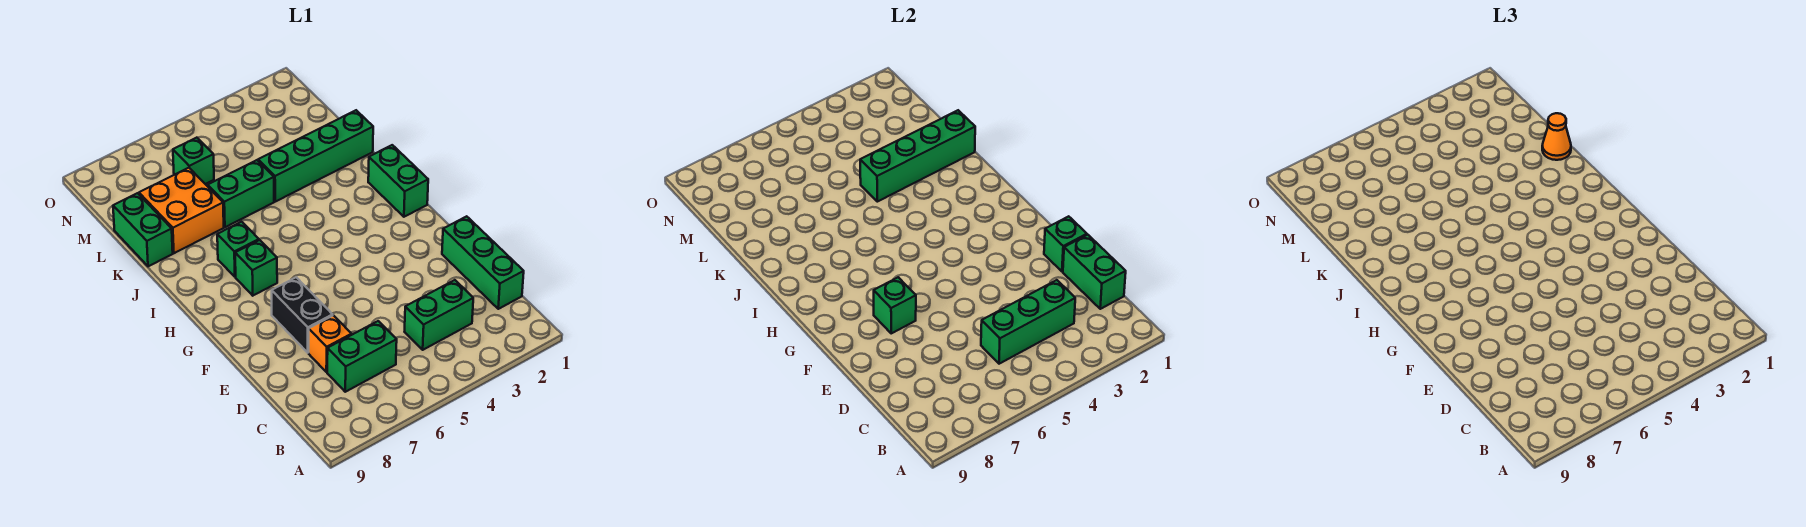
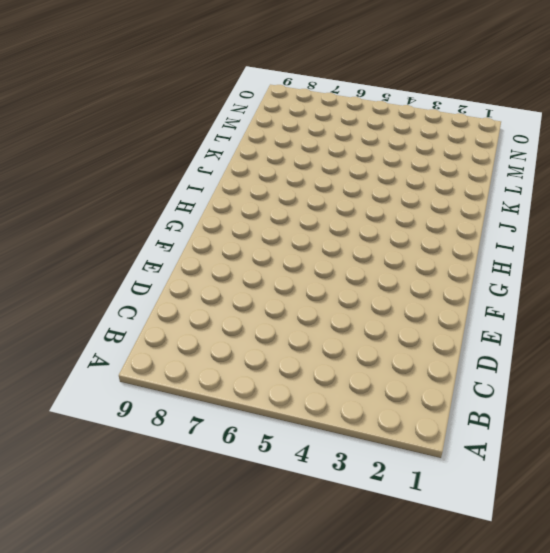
none -> green brick C1:E1 level 1
none -> green brick C3:C4 level 1
none -> green brick C6:C7 level 1

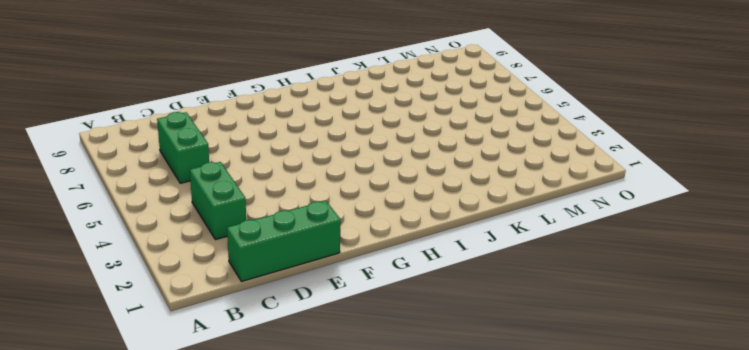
none -> orange brick D7 level 1
none -> black brick E7:F7 level 1
none -> green brick H1:I1 level 1

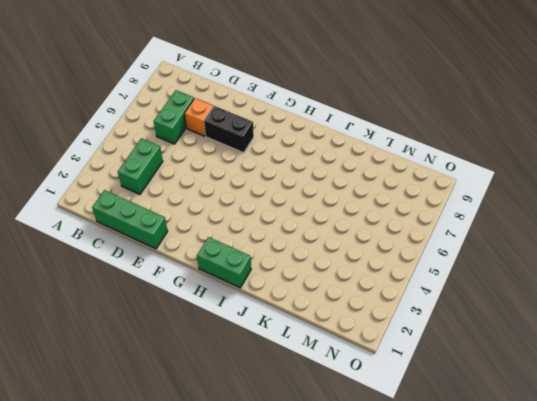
none -> green brick H7 level 1
none -> green brick I7 level 1
none -> green brick K1:K4 level 1

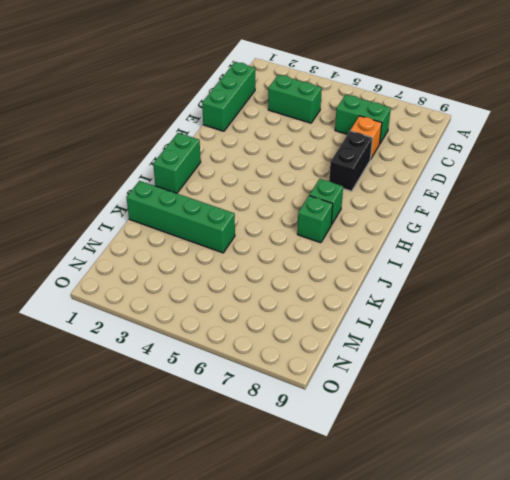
none -> green brick K5:K6 level 1
none -> orange brick K7:L8 level 1
none -> green brick K9:L9 level 1

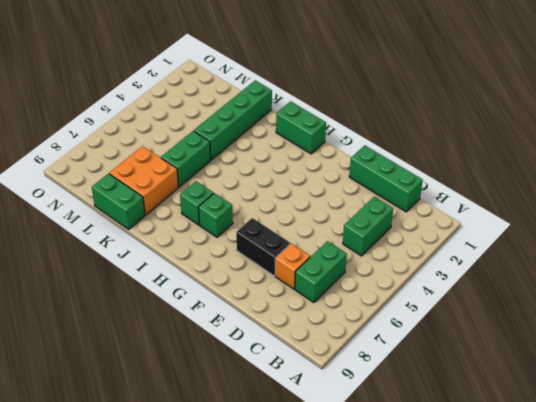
none -> green brick M6 level 1
none -> green brick C1:D1 level 2
none -> green brick C3:C5 level 2

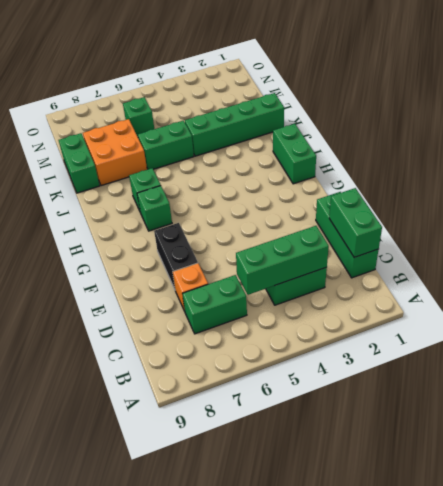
none -> green brick E1 level 2
none -> green brick F7 level 2
none -> green brick K1:K4 level 2

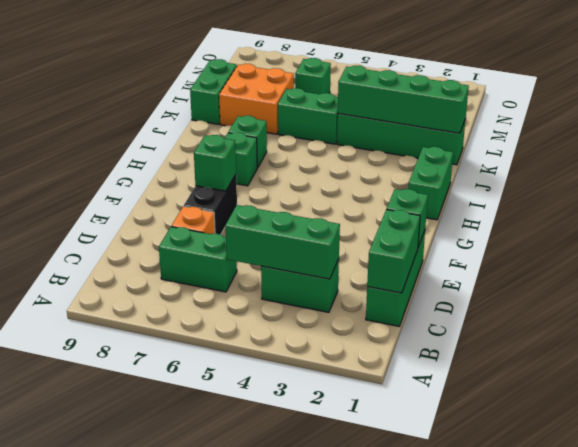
none -> orange cone K1 level 3

